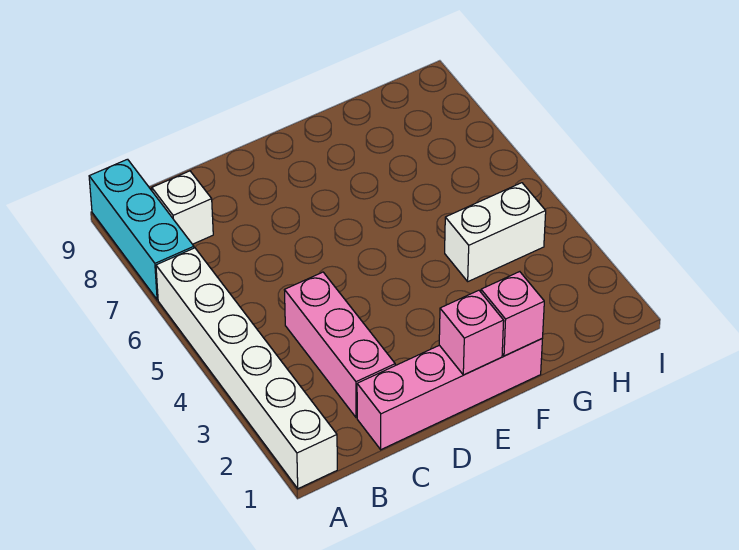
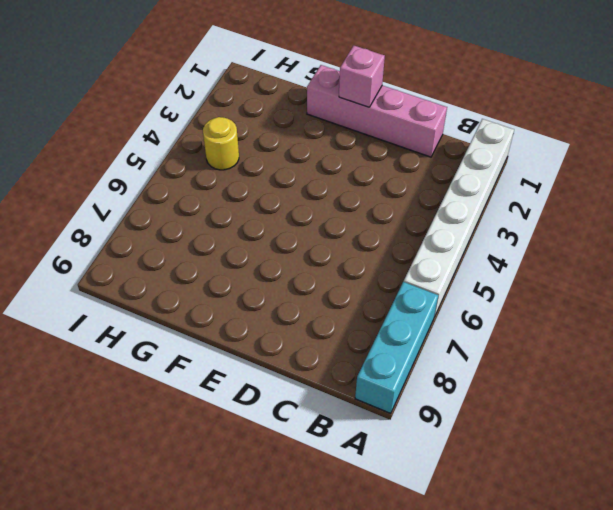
yellow round brick H4 level 1 -> white brick G4:H4 level 1
none -> white brick B8 level 1
none -> pink brick C2:C4 level 1

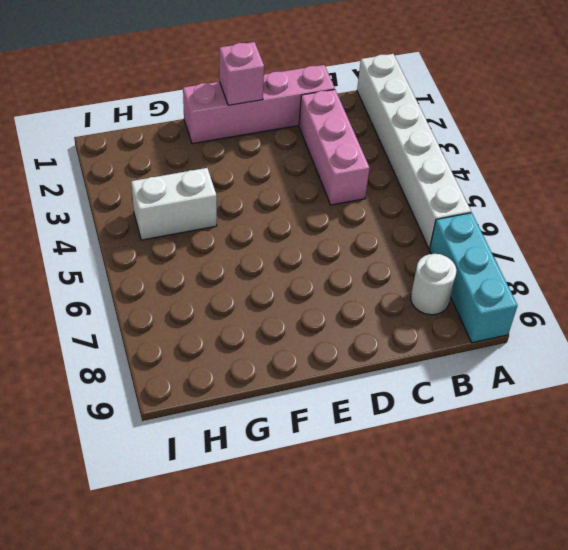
white round brick B8 level 1 -> white brick B8 level 1
none -> pink brick F1 level 2

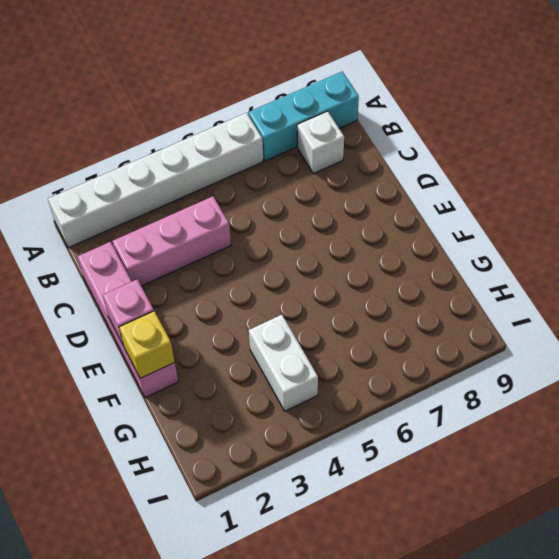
yellow brick F1 level 2 -> pink brick F1 level 2

